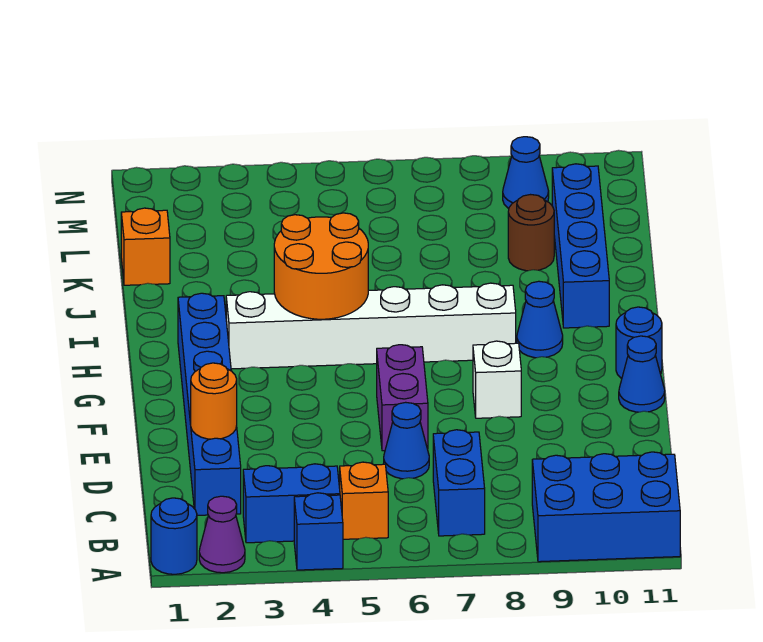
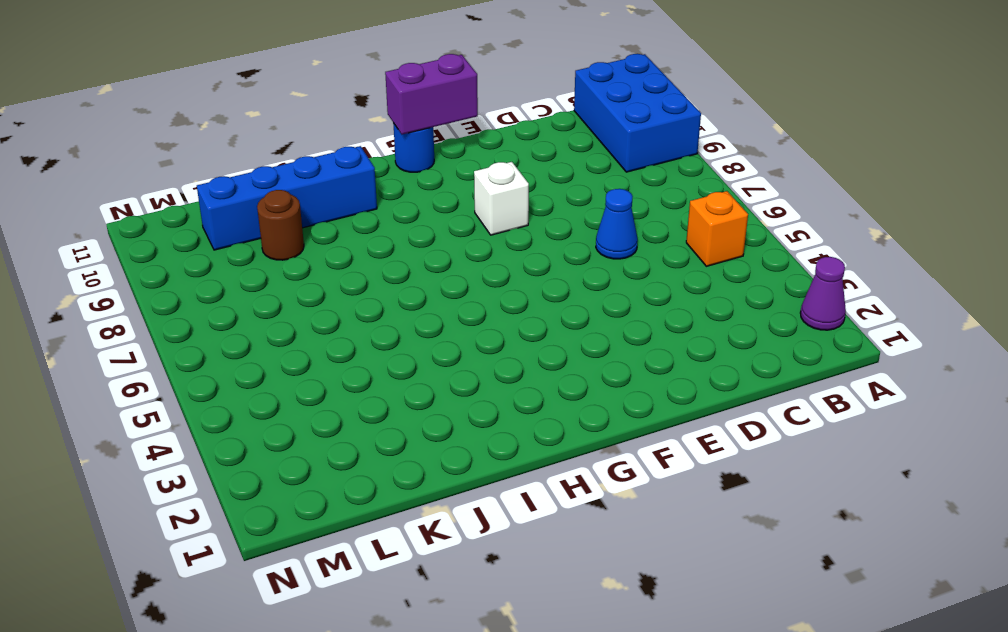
purple brick F11:G11 level 2 -> purple brick E6:F6 level 1
none -> blue round brick A1 level 1
none -> blue brick A4 level 1
none -> blue brick B3:B4 level 1

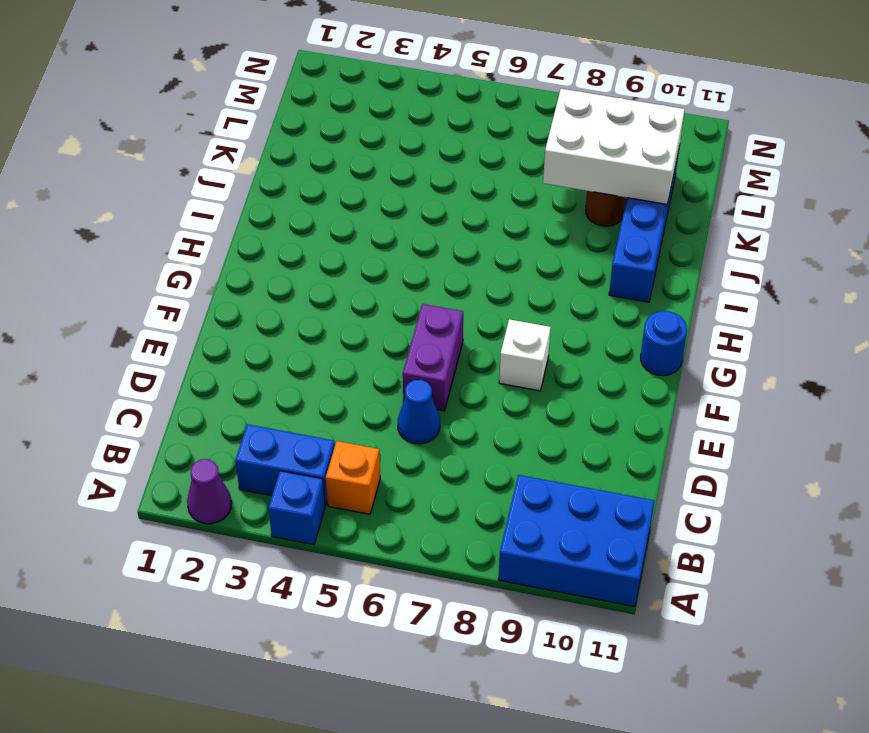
white brick K8:L10 level 2 -> none
none -> blue round brick A1 level 1
none -> blue brick B7:C7 level 1
none -> blue brick C2:H2 level 1

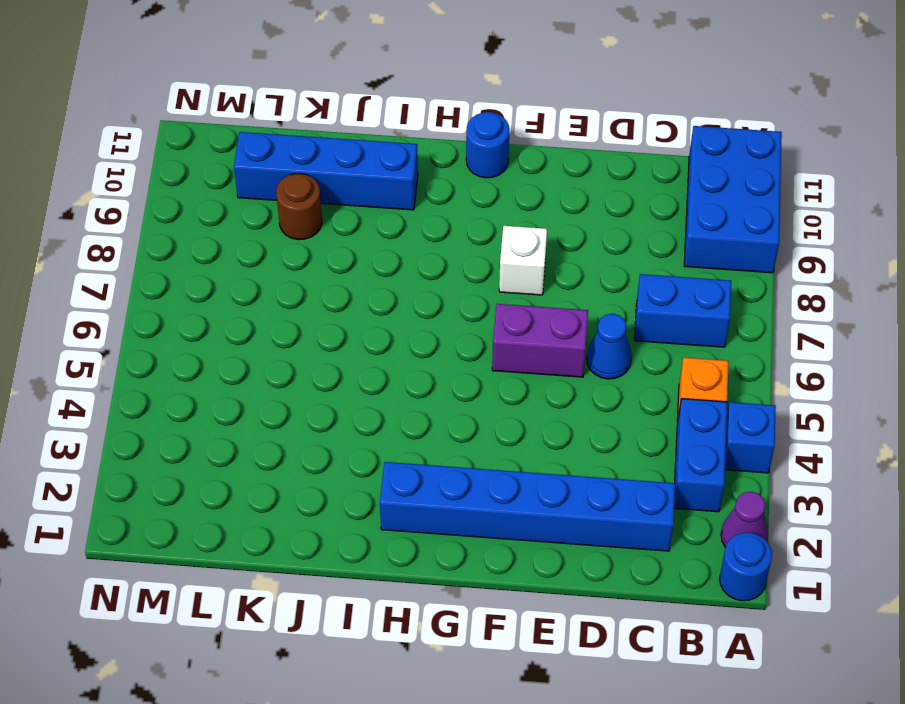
none -> blue cone F11 level 1
none -> white brick H3:H8 level 1
none -> blue cone H9 level 1

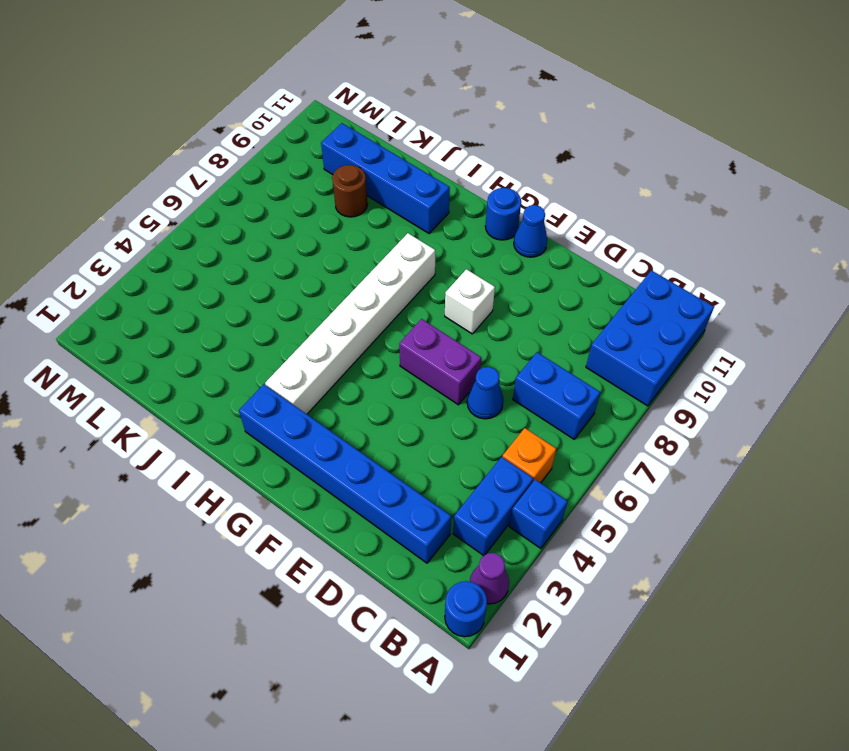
none -> blue cone H9 level 1
none -> orange brick K1 level 1
none -> blue cone M9 level 1

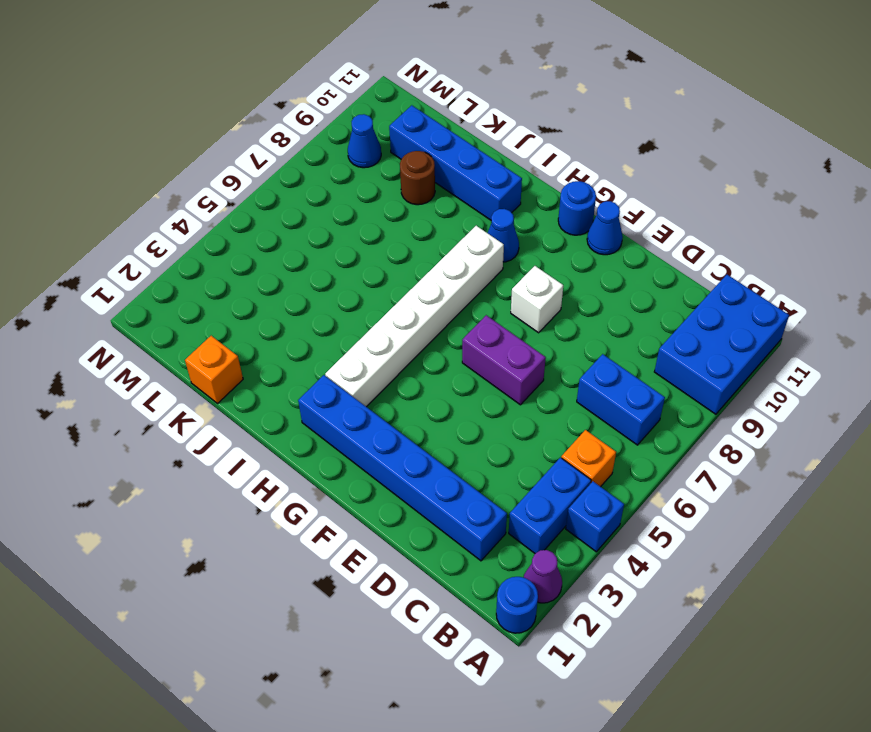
none -> blue cone D6 level 1
none -> orange round brick D2 level 2
none -> orange round brick H4:I5 level 2

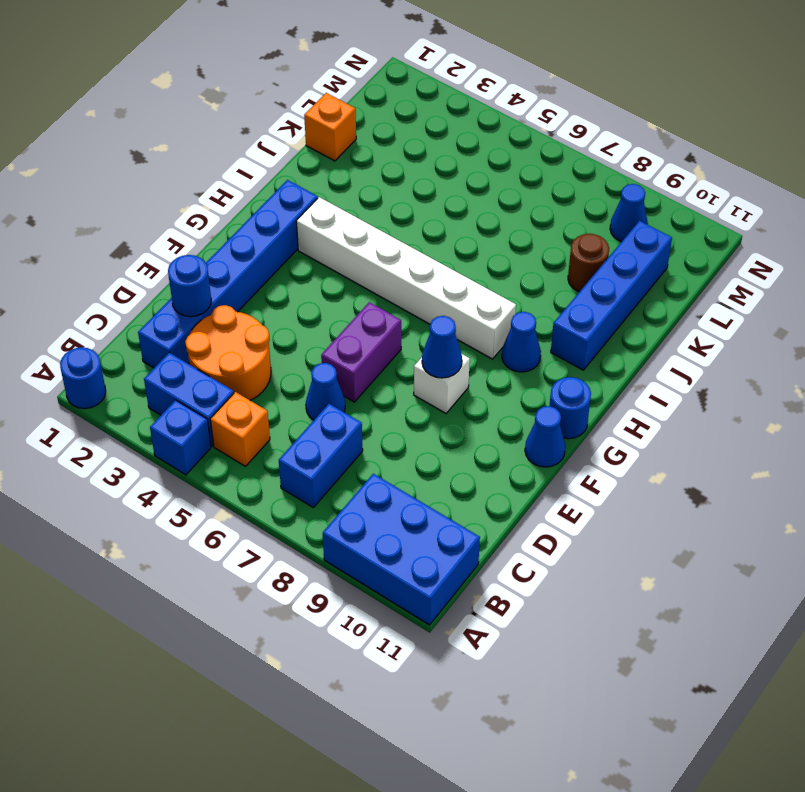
orange round brick C3:D4 level 1 -> orange round brick H4:I5 level 2
blue round brick D2 level 2 -> orange round brick D2 level 2
blue cone F8 level 2 -> none
none -> purple cone A2 level 1

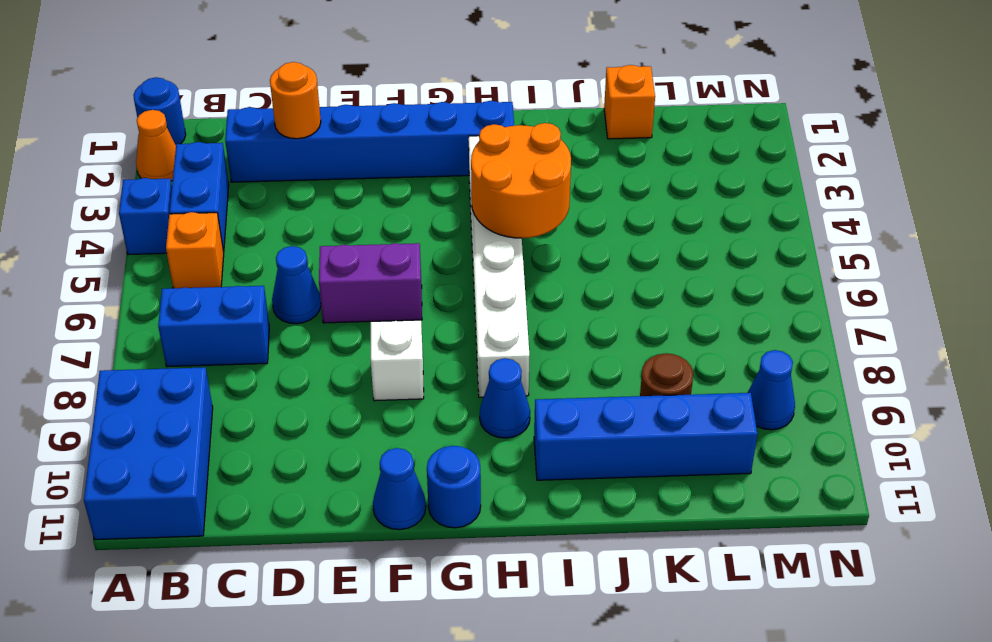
orange cone A2 level 1 -> purple cone A2 level 1

